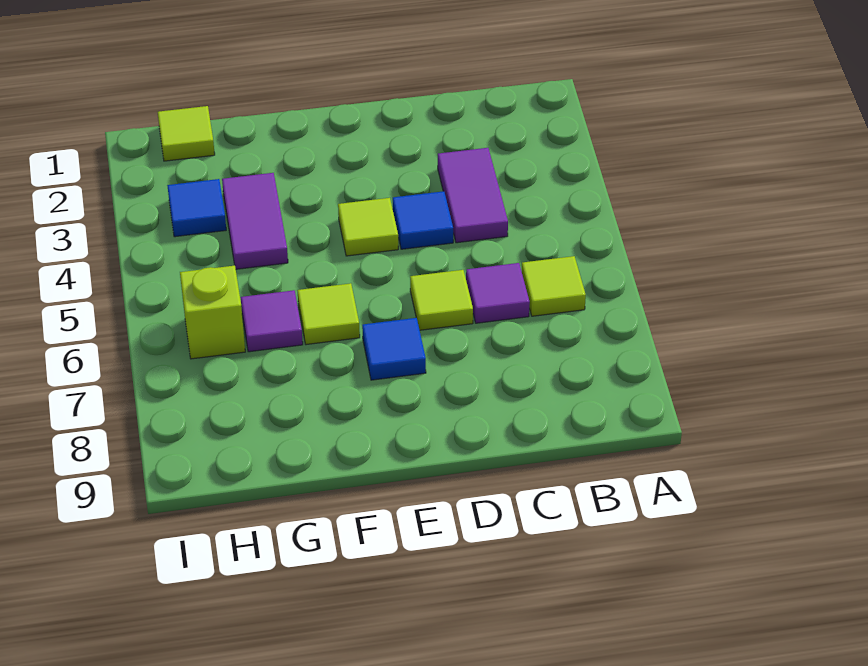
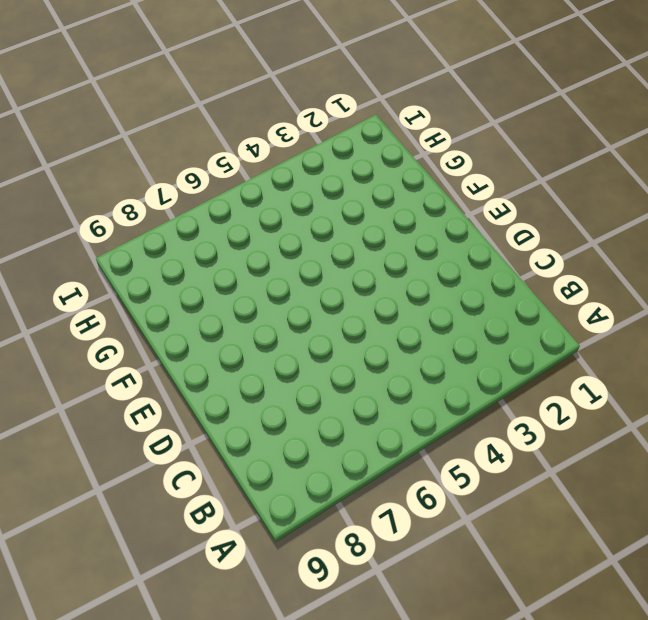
none -> lime tile B6 level 1
none -> purple tile C3:C4 level 1
none -> purple tile C6 level 1

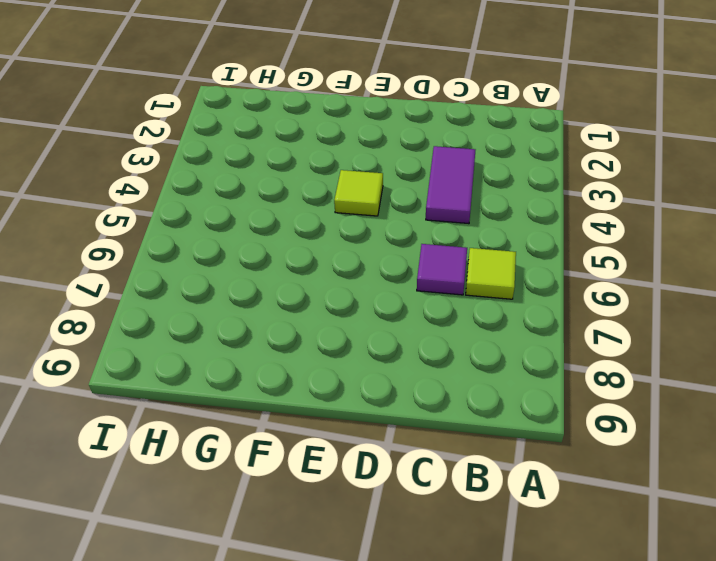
none -> blue tile D4 level 1
none -> lime tile D6 level 1
none -> blue tile E7 level 1

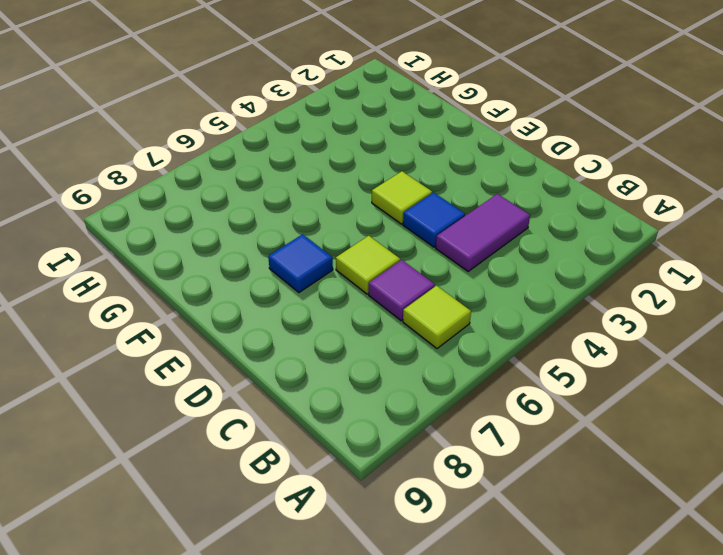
none -> lime tile F6 level 1
none -> purple tile G3:G4 level 1
none -> purple tile G6 level 1

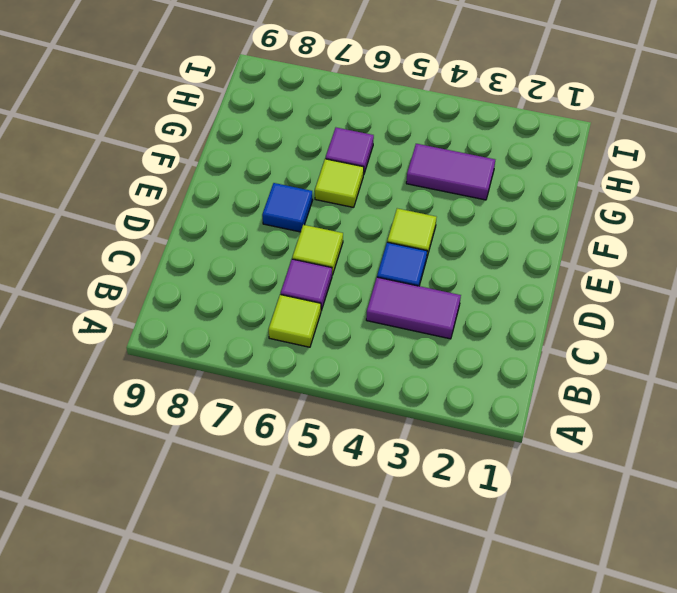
none -> lime tile H1 level 1
none -> blue tile H3 level 1
none -> lime brick H6 level 1

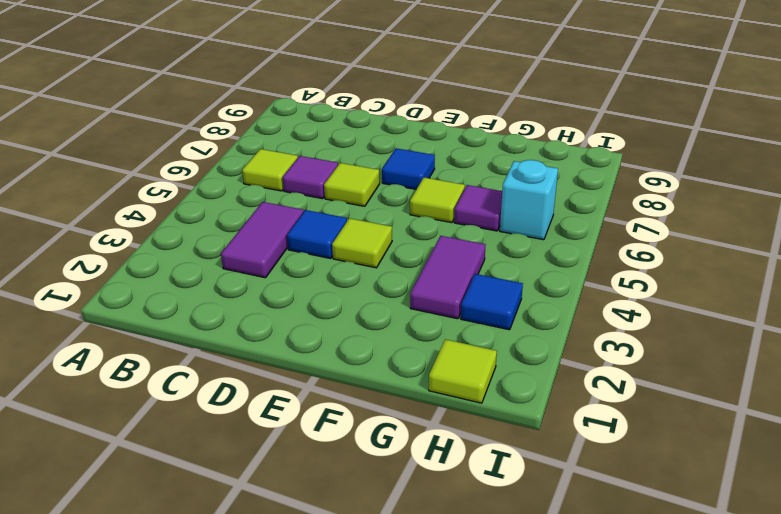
cyan brick H6 level 1 -> lime brick H6 level 1

